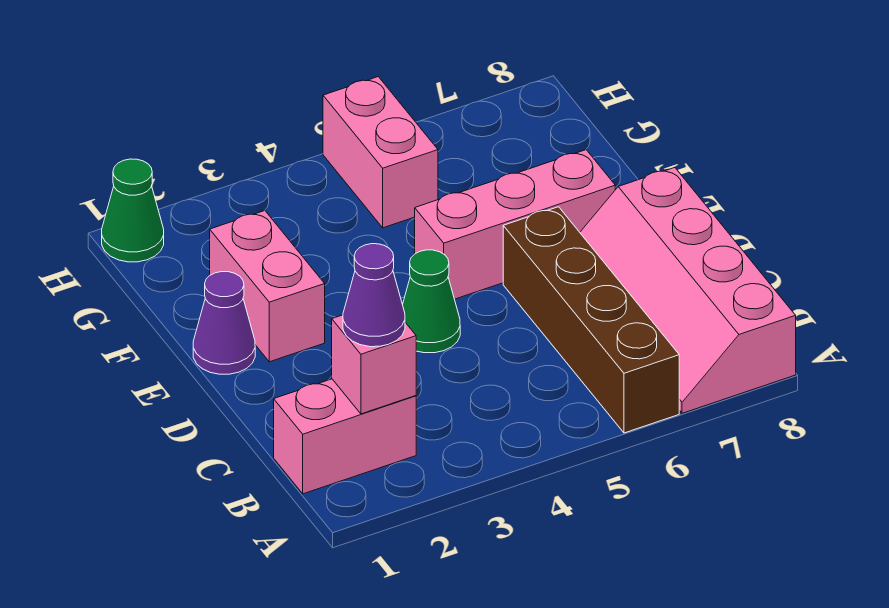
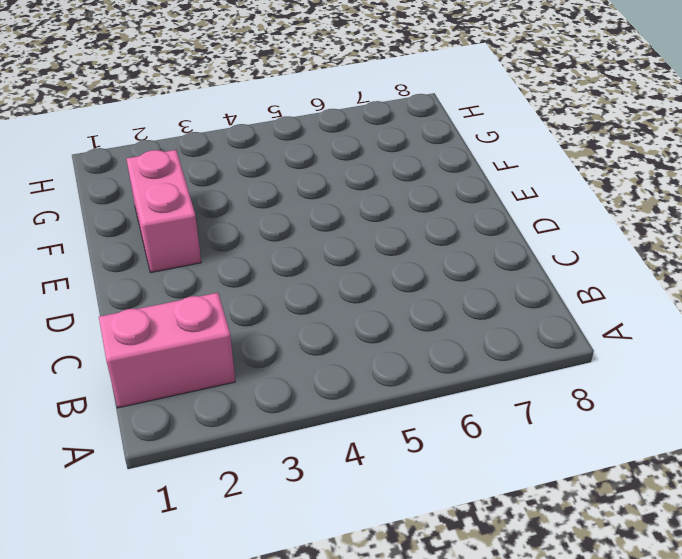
none -> brown brick A6:D6 level 1
none -> pink slope A7:D8 level 1 top 8

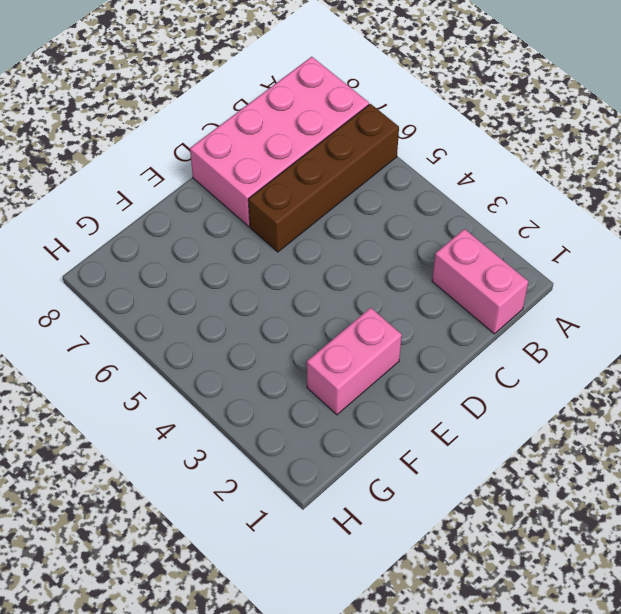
pink brick A7:D8 level 1 -> pink slope A7:D8 level 1 top 8
none -> green cone D4 level 1
none -> purple cone E1 level 1

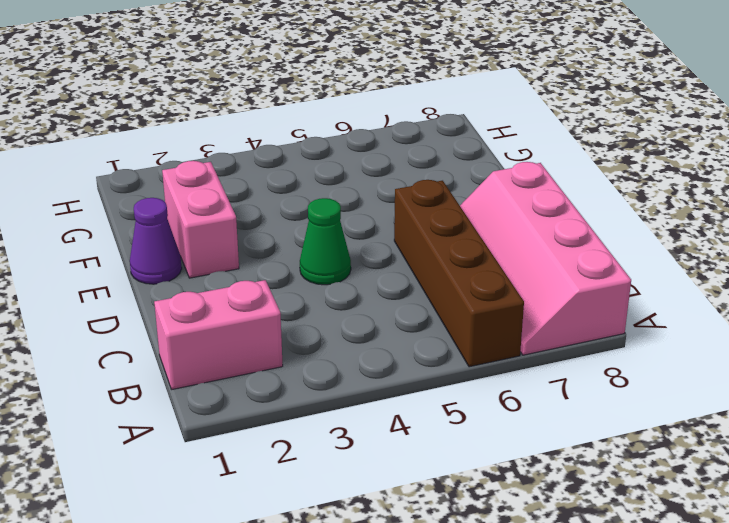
none -> pink brick E5:E7 level 1
none -> pink brick G5:H5 level 1

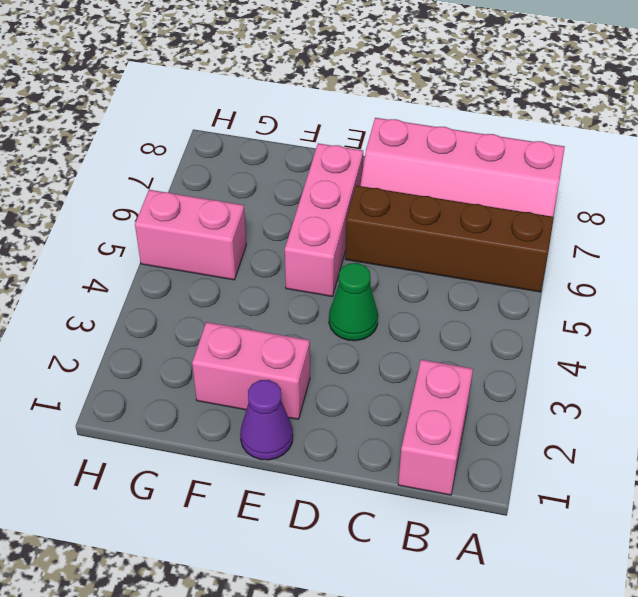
none -> green cone H1 level 1
none -> pink brick B2 level 2

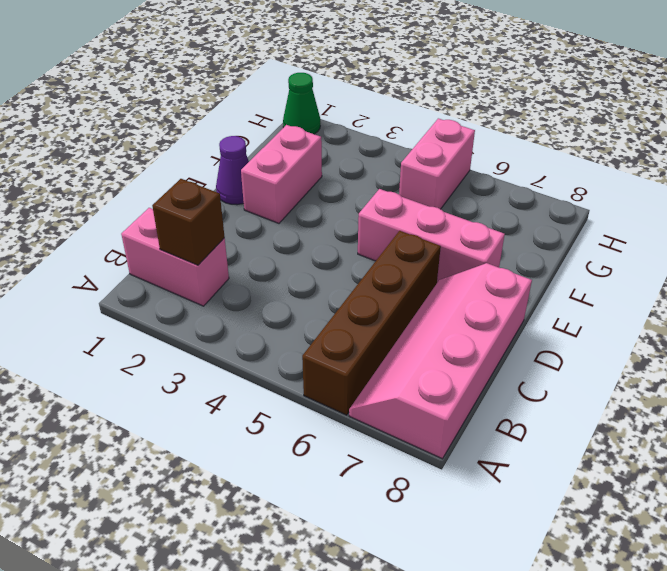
brown brick B2 level 2 -> pink brick B2 level 2
none -> green cone D4 level 1
none -> purple cone B2 level 3

